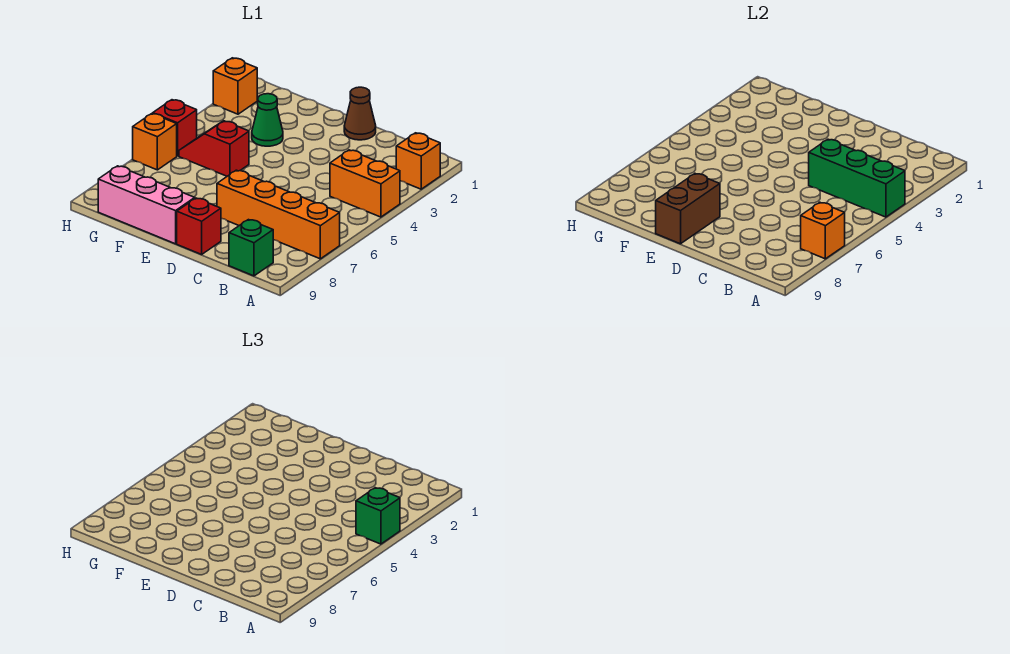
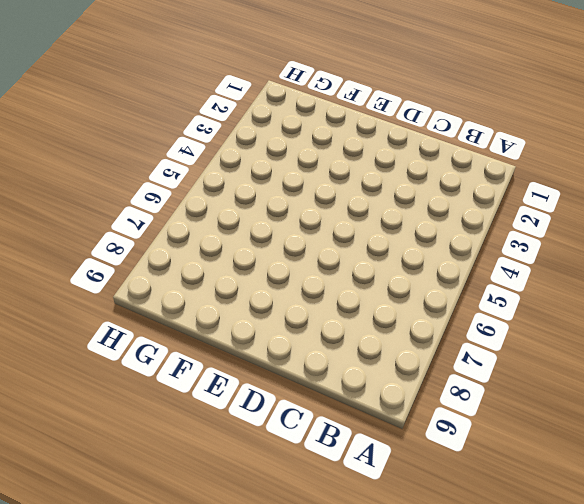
none -> orange brick A2 level 1
none -> orange brick A4:B4 level 1
none -> orange brick A7:D7 level 1

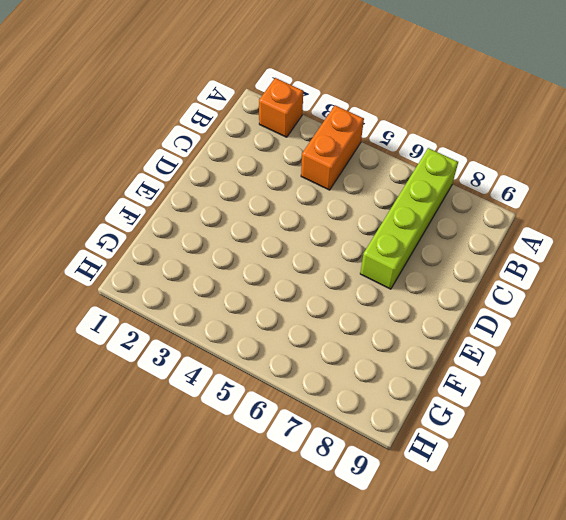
lime brick A7:D7 level 1 -> orange brick A7:D7 level 1
none -> green brick B9 level 1
none -> brown cone D1 level 1
none -> red brick D9 level 1

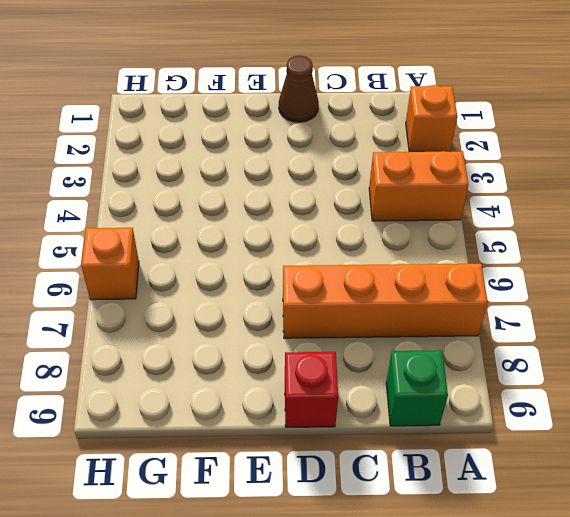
none -> pink brick E9:G9 level 1
none -> green cone F3 level 1
none -> red slope F5:G5 level 1 top F

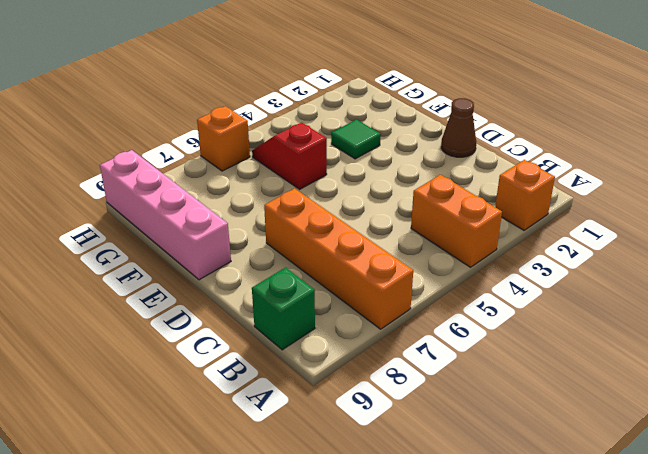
pink brick E9:H9 level 1 -> pink brick E9:G9 level 1
green tile F3 level 1 -> green cone F3 level 1
none -> red brick D9 level 1
none -> orange brick H2 level 1
none -> red brick H5 level 1

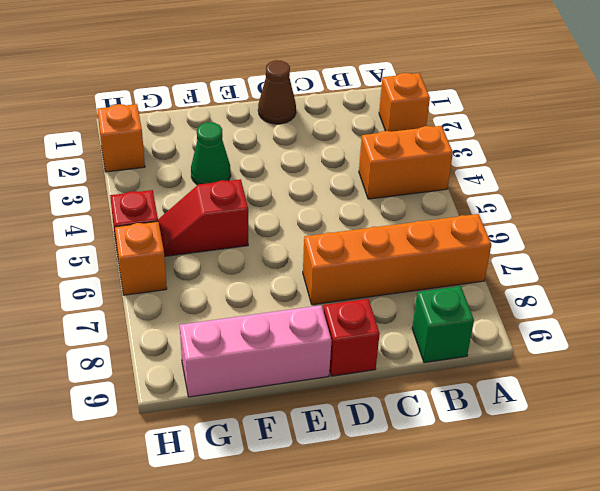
none -> green brick A4:C4 level 2
none -> orange brick A7 level 2
none -> brown brick E8:E9 level 2

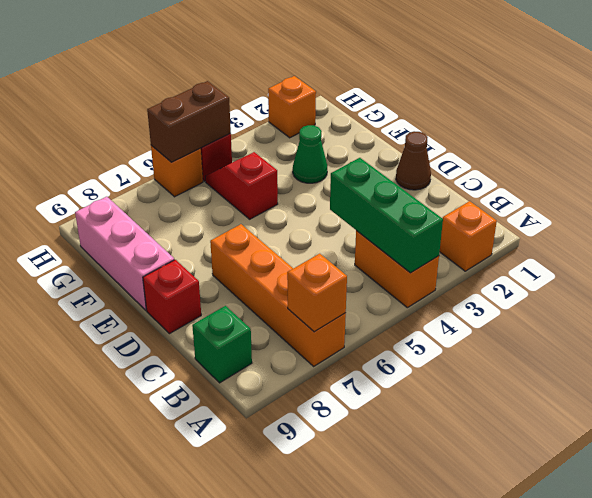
brown brick H5:H6 level 2 -> brown brick E8:E9 level 2
none -> green brick A4 level 3

